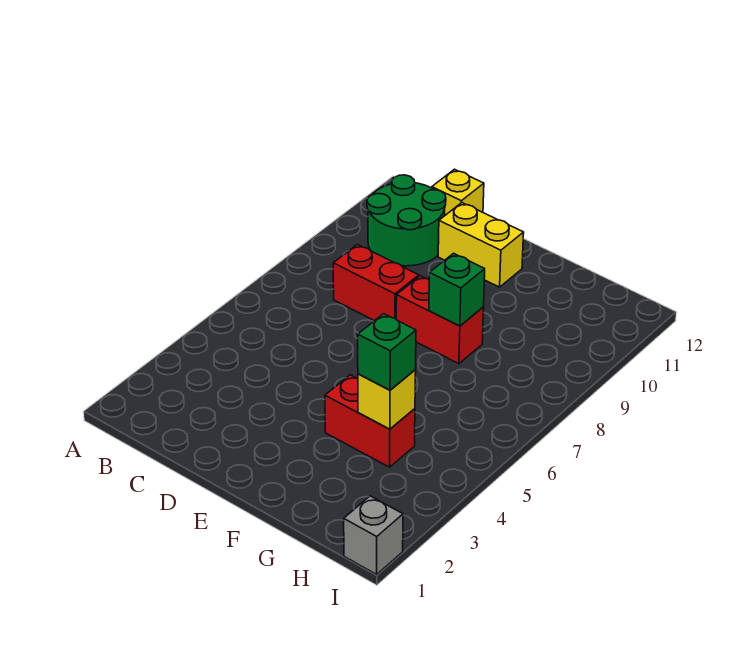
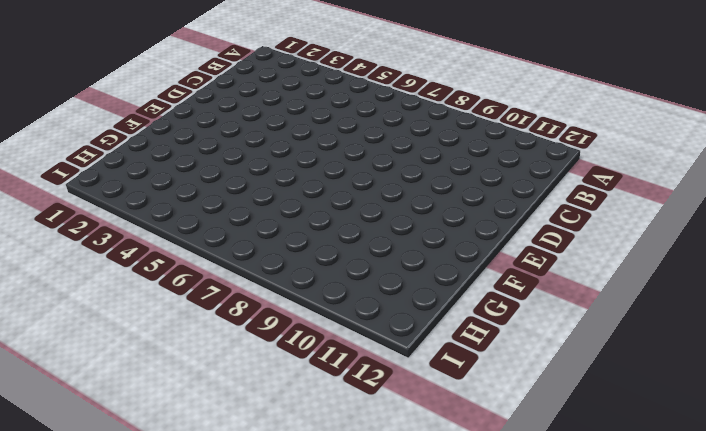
none -> green round brick B10:C11 level 1
none -> red brick C8:D8 level 1

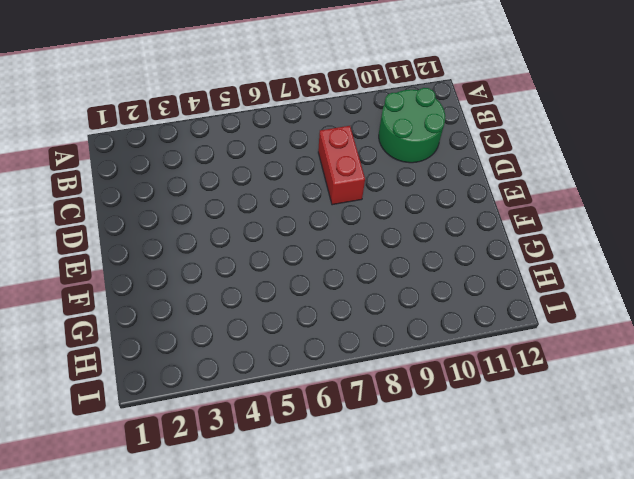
none -> yellow brick C12 level 1
none -> yellow brick D11:E11 level 1

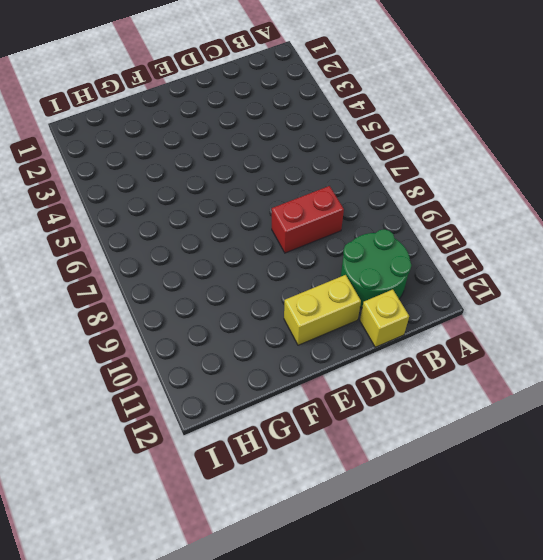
none -> red brick E8:F8 level 1
none -> red brick F4:G4 level 1

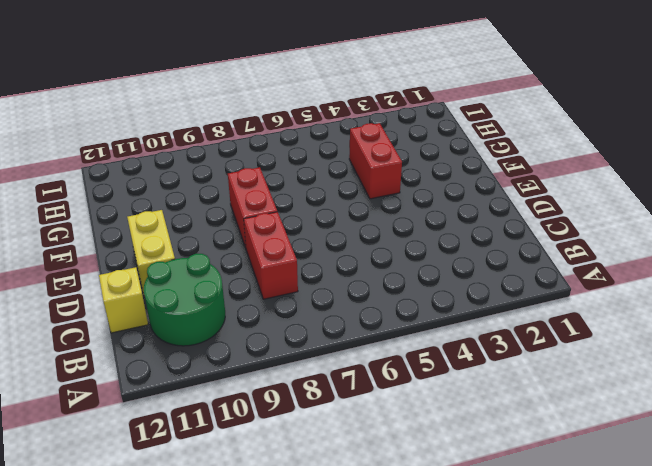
none -> grey brick I1 level 1
none -> green brick F8 level 2

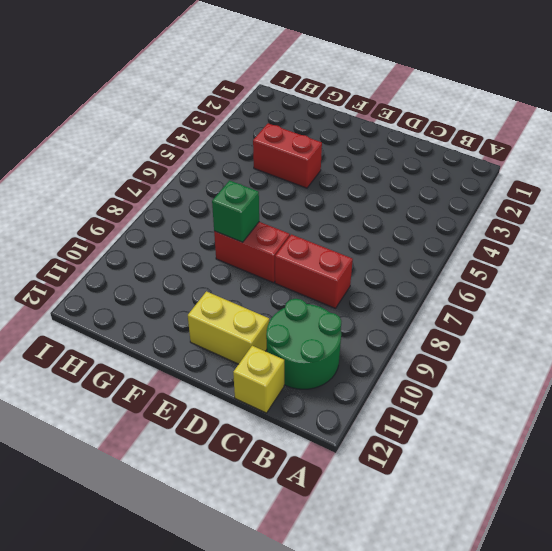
none -> grey brick I1 level 1
none -> yellow brick G4 level 2

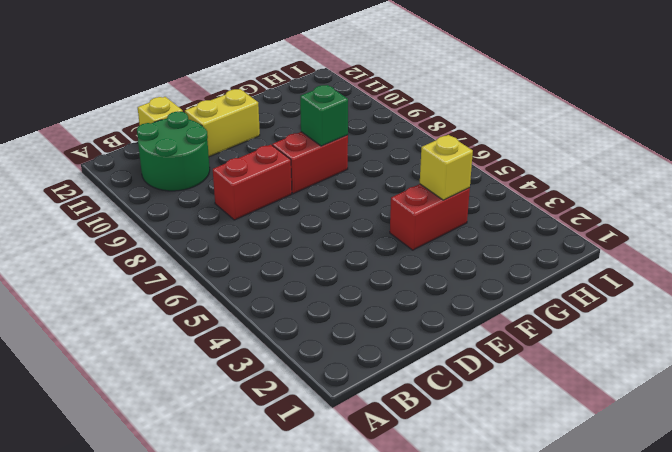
none -> grey brick I1 level 1
none -> green brick G4 level 3

